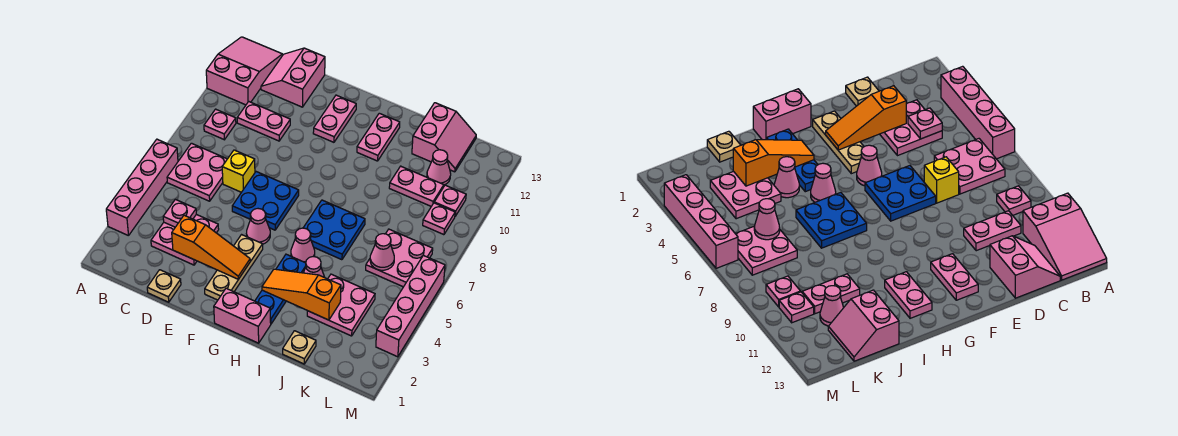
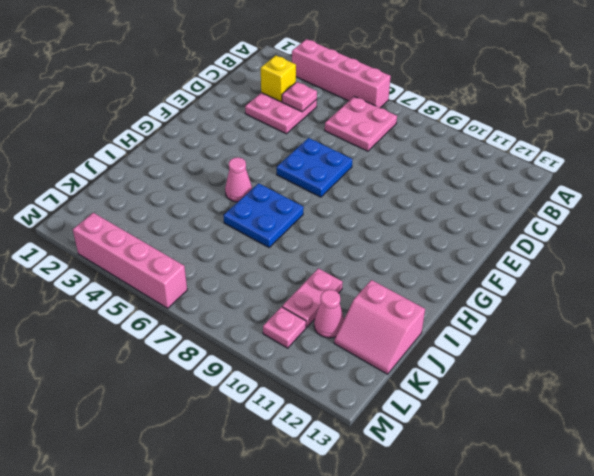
yellow brick C3 level 2 -> yellow brick D7 level 1
none -> pink slope A11:B13 level 1 top 11
none -> pink plate B9 level 1
none -> pink plate C10:D10 level 1
none -> pink slope C12:D13 level 1 top D

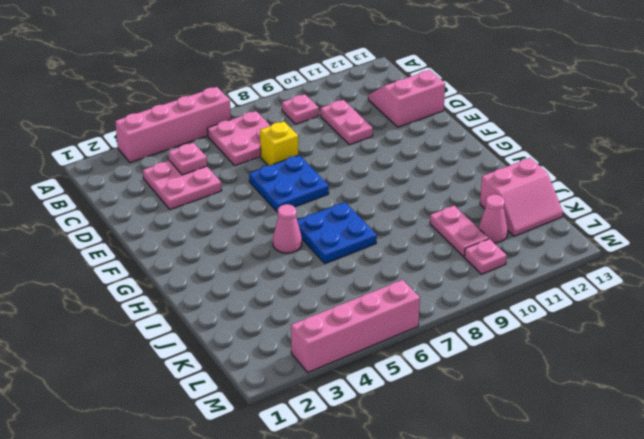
none -> pink slope A11:B13 level 1 top 11
none -> tan plate D1 level 1
none -> tan plate F2:F4 level 1
none -> pink cone F5 level 1

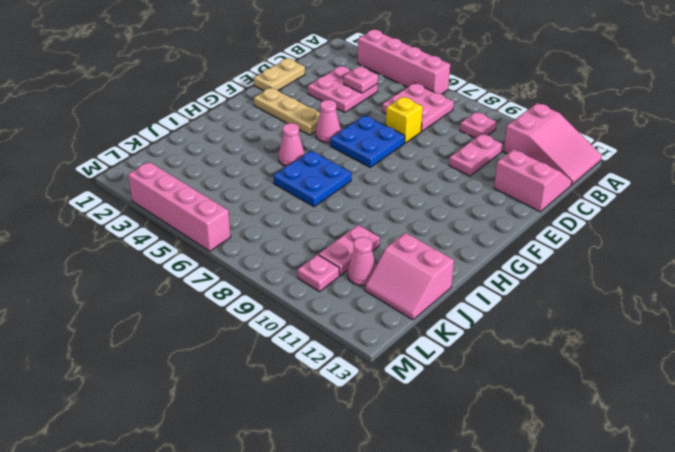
tan plate D1:E1 level 1 -> tan plate D1 level 1
none -> pink plate F11:F12 level 1
none -> pink brick G1:H1 level 1
none -> blue plate H2:H4 level 1
none -> pink plate H11:H12 level 1

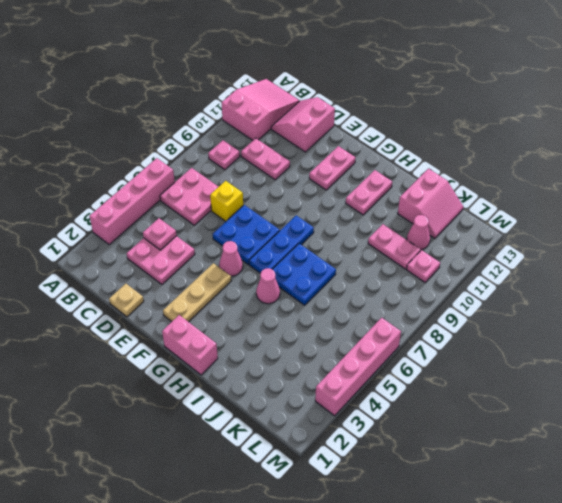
blue plate G6:G8 level 1 -> blue plate H2:H4 level 1
none -> pink cone I4 level 1
none -> tan plate J1 level 1
none -> pink plate J3:K4 level 1
none -> pink plate K6:L7 level 1

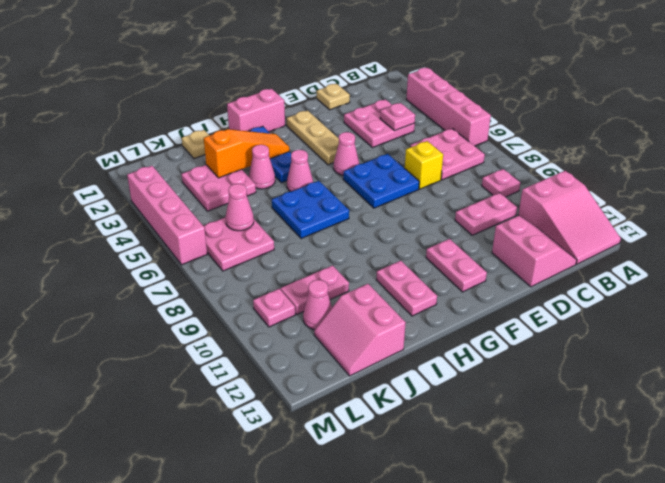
none -> pink plate L9 level 1
none -> orange slope D3:F3 level 2 top D

